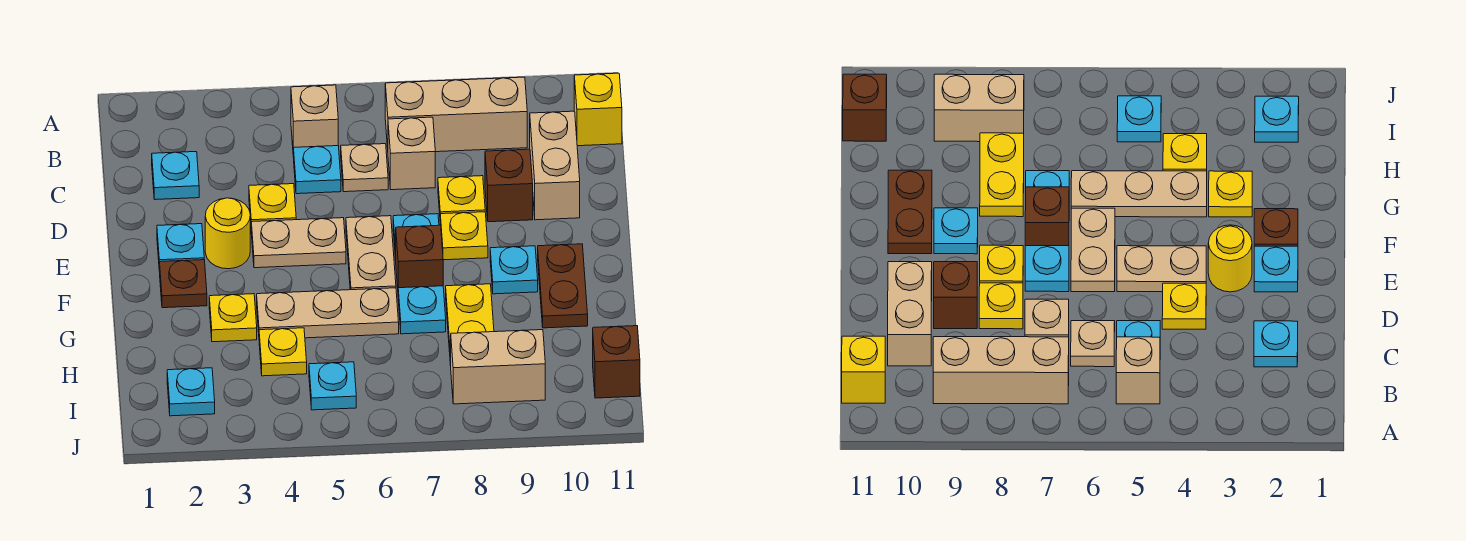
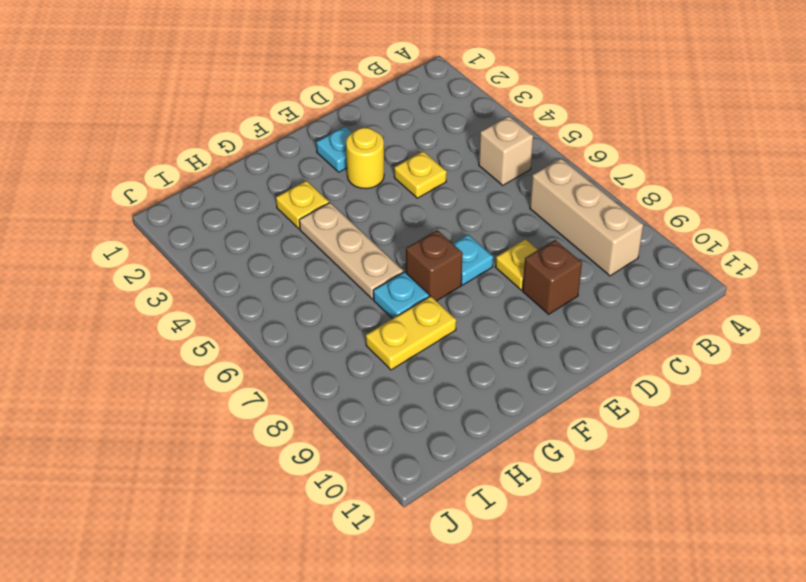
none -> yellow brick B11 level 1
none -> cyan plate C2 level 1
none -> cyan plate C5 level 1
none -> tan plate C6 level 1

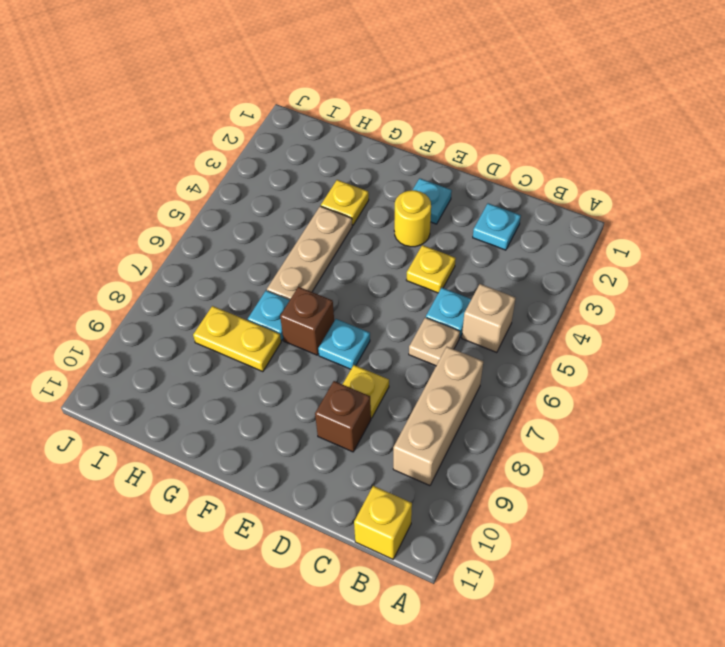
none -> tan brick C7 level 1
none -> tan brick C10:D10 level 1
none -> tan plate E4:E5 level 1
none -> tan plate E6:F6 level 1

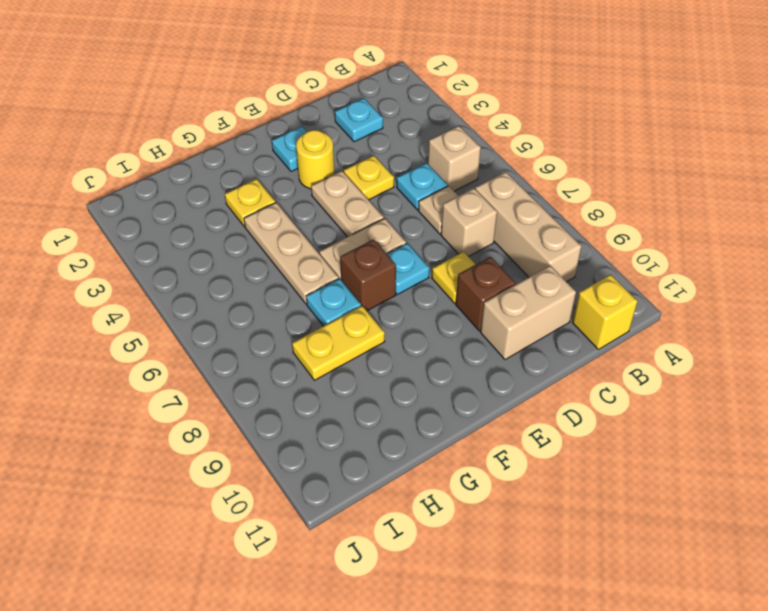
none -> yellow plate E8 level 1
none -> brown plate F2 level 1
none -> cyan plate F9 level 1
none -> brown plate F10:G10 level 1

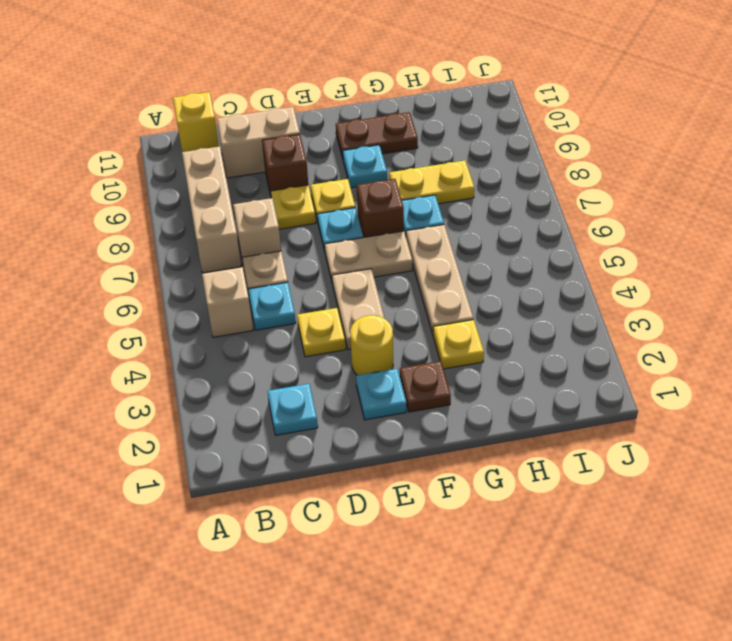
none -> yellow plate H4 level 1
none -> cyan plate I2 level 1
none -> cyan plate I5 level 1
none -> tan brick I8:I9 level 1

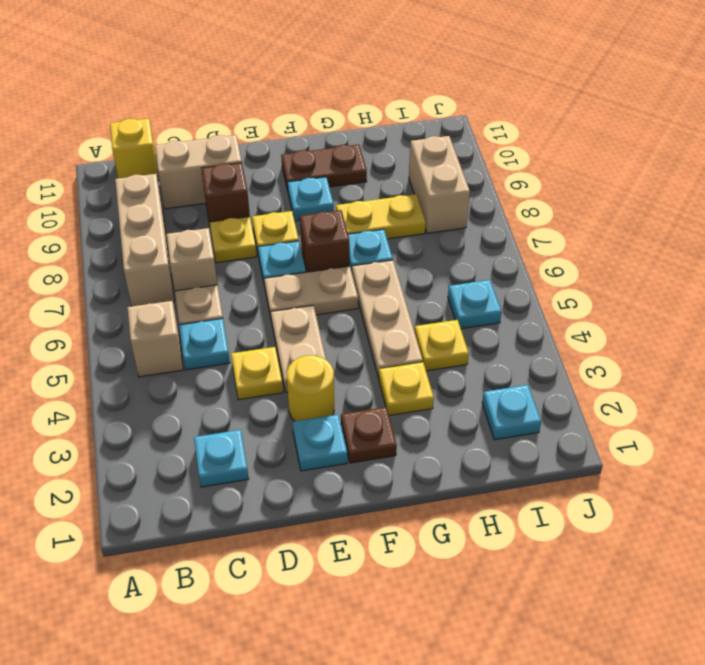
none -> brown brick I11 level 1

